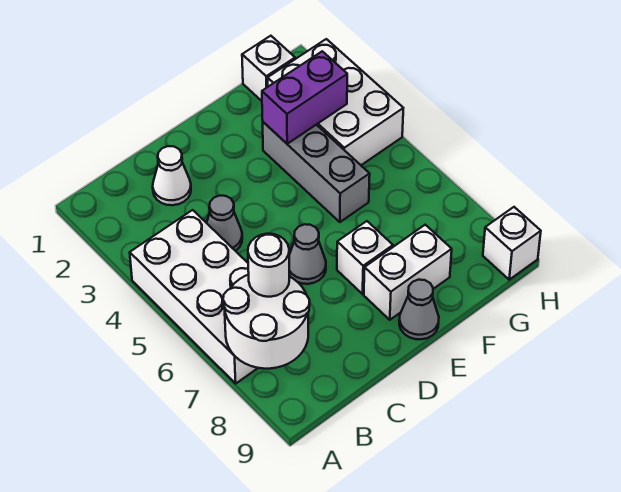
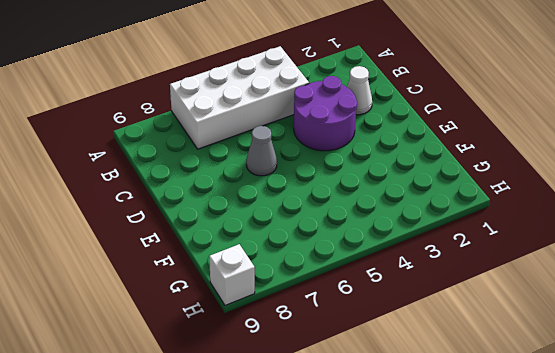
purple round brick C3:D4 level 1 -> grey cone C4 level 1
none -> white brick E7 level 1
none -> white brick E8:F8 level 1
none -> grey cone E9 level 1

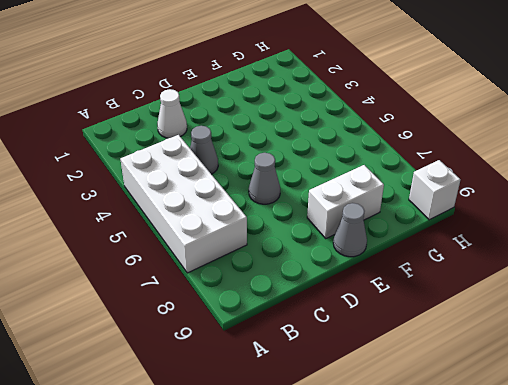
none -> white brick E7 level 1
none -> grey brick F3:F5 level 1
none -> white brick G1 level 1

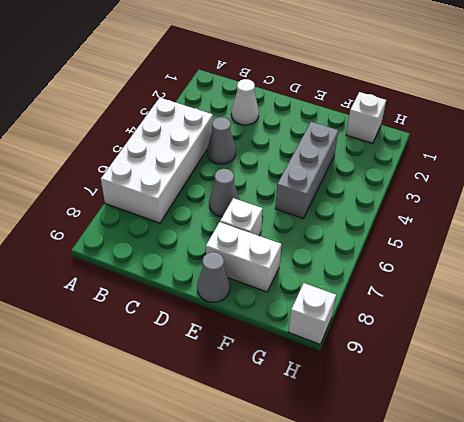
none -> white brick G2:H4 level 1
none -> white round brick A7:B8 level 2
none -> purple brick F3:G3 level 2

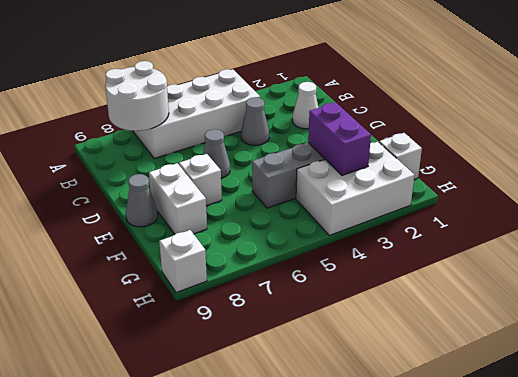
none -> white round brick B7 level 3

